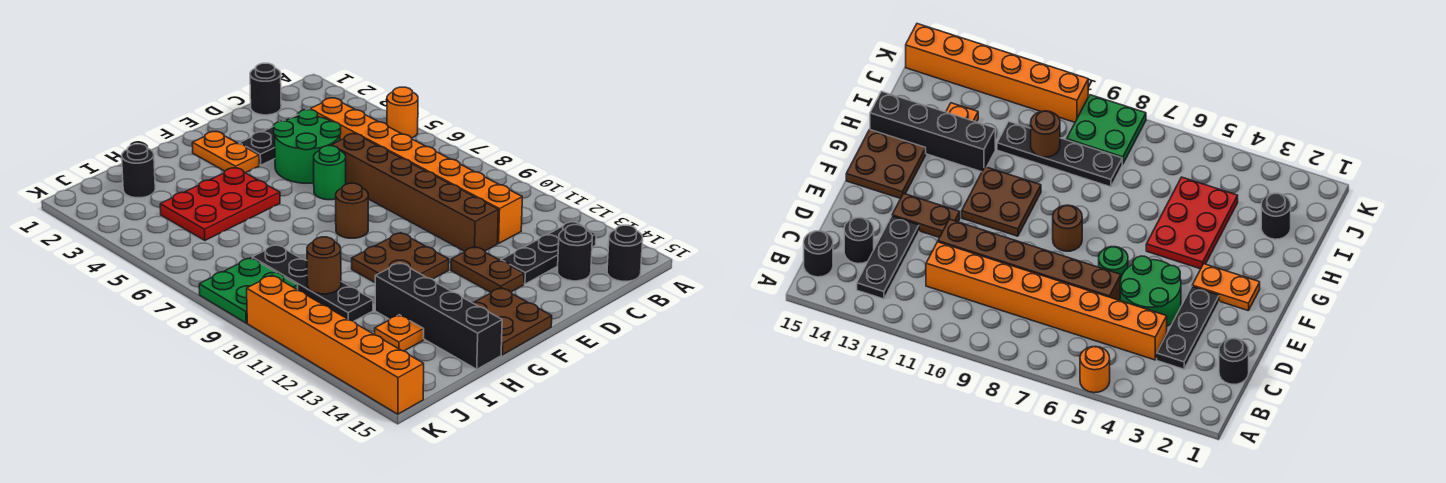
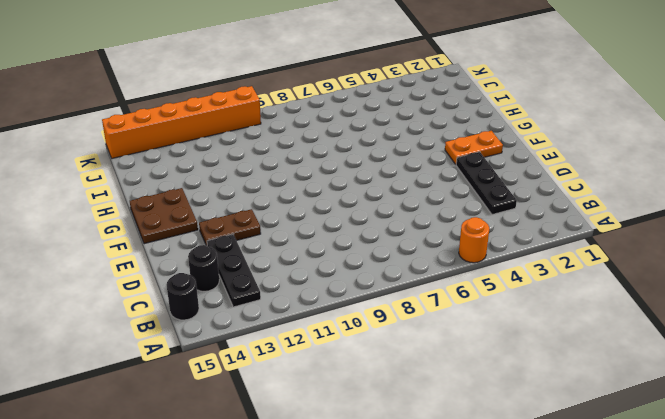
none -> black round brick C1 level 1
none -> orange brick C4:C11 level 1
none -> green round brick D4:E5 level 1

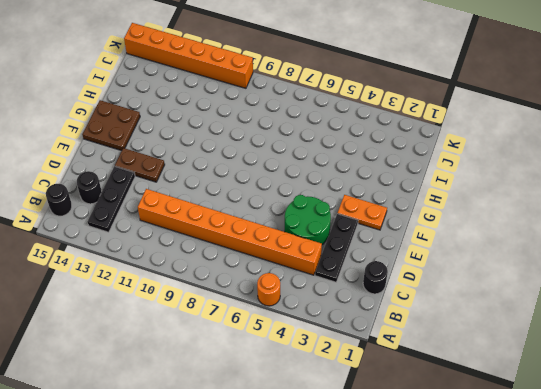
none -> brown brick D6:D11 level 1
none -> green round brick E6 level 1
none -> brown round brick F8 level 1

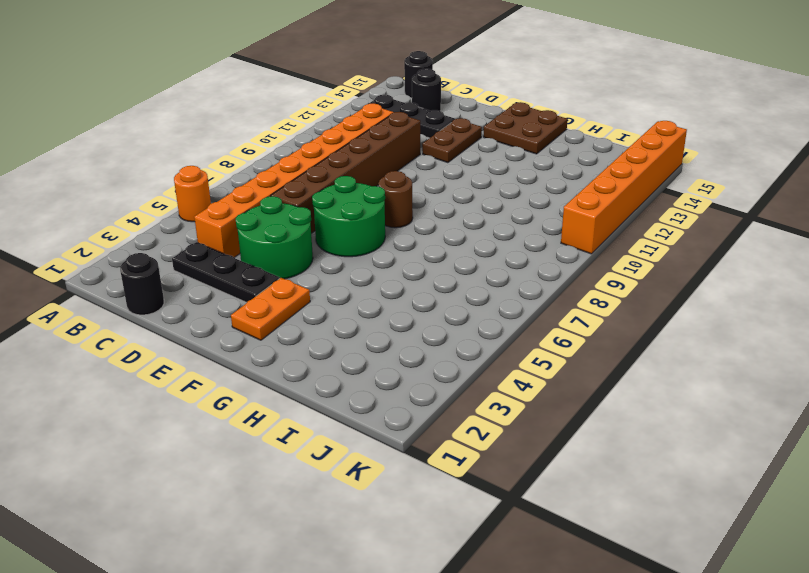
green round brick E6:F7 level 1 -> green round brick E6 level 1
none -> brown plate F10:G11 level 1
none -> red plate G4:I5 level 1
none -> black brick H12:H15 level 1

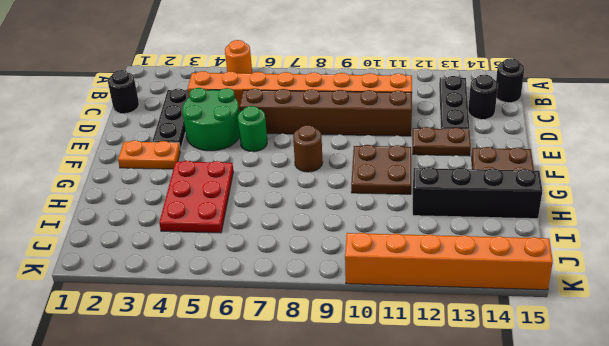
none -> black round brick I2 level 1
none -> black plate I8:I11 level 1
none -> orange plate I13 level 1

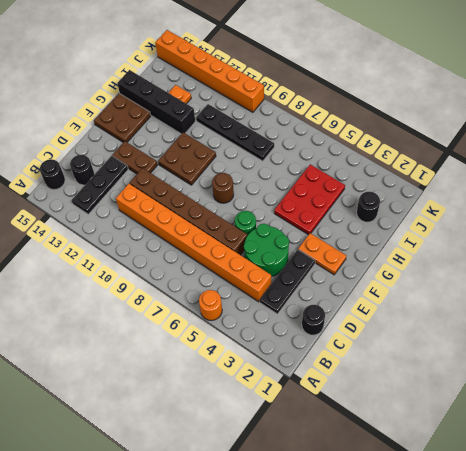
none -> green plate J8:K9 level 1
none -> brown round brick I10 level 2

